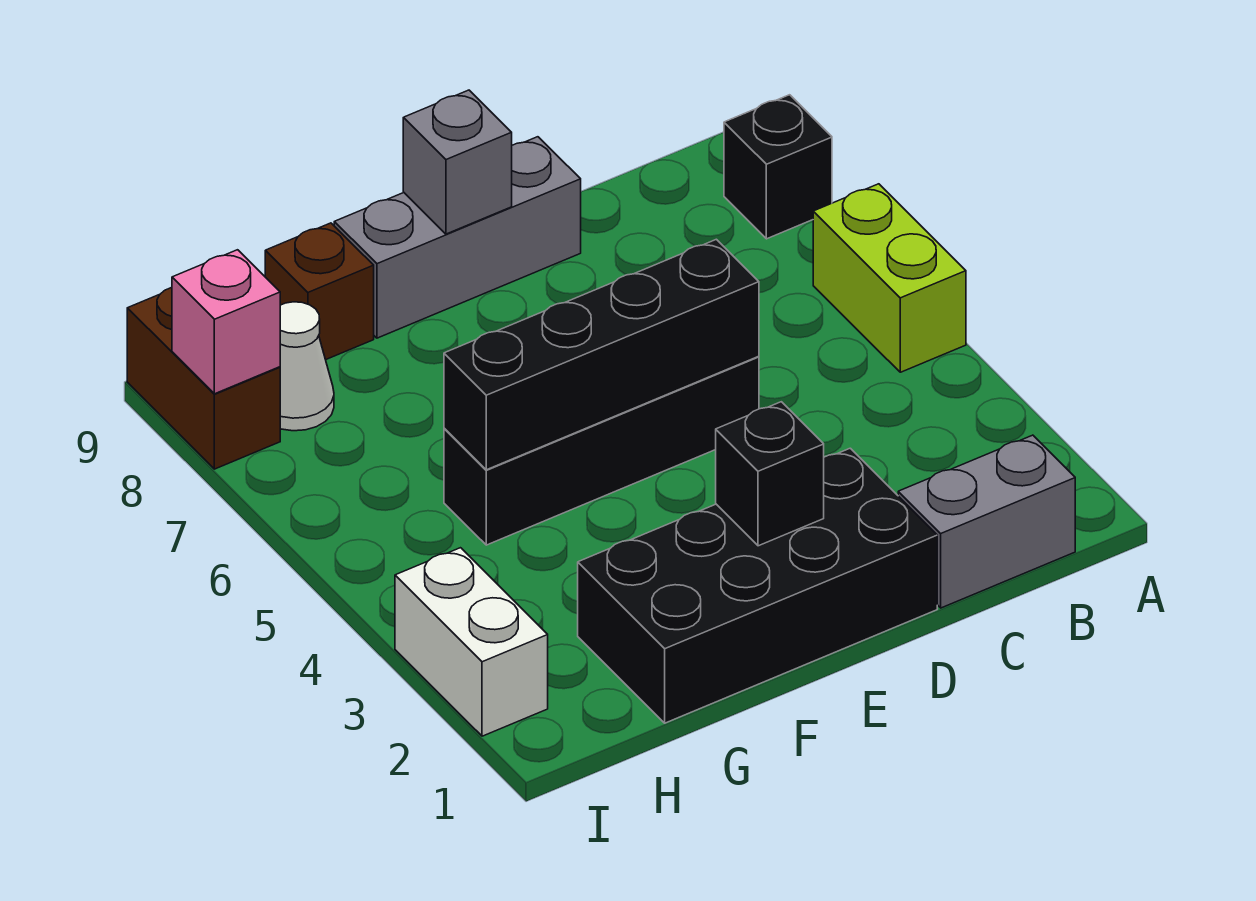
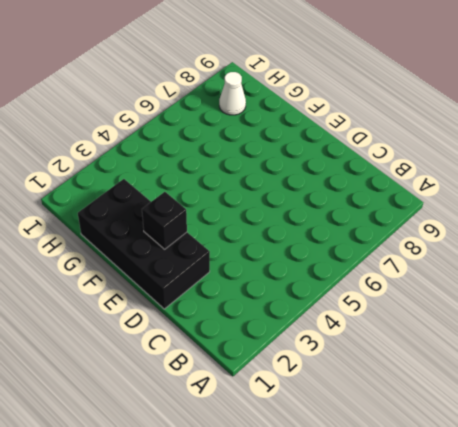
none -> lime brick A5:A6 level 1
none -> black brick A8 level 1
none -> grey brick B1:C1 level 1

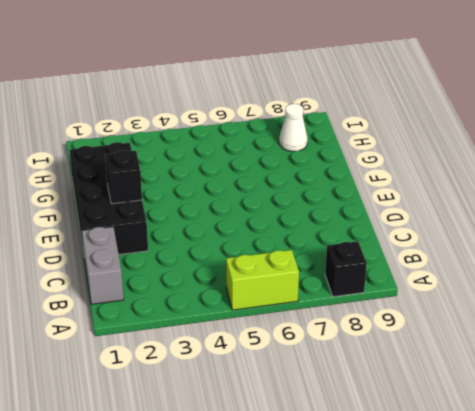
none -> black brick D5:G5 level 1
none -> grey brick D9:F9 level 1
none -> brown brick G9 level 1

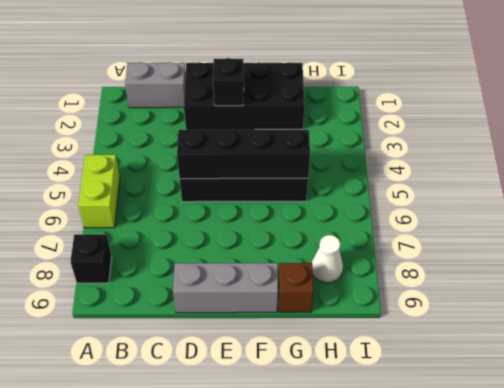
none -> white brick I2:I3 level 1
none -> brown brick I8:I9 level 1
none -> grey brick E9 level 2

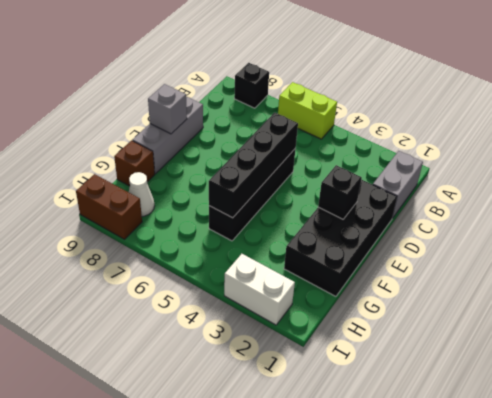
none -> pink brick I8 level 2

